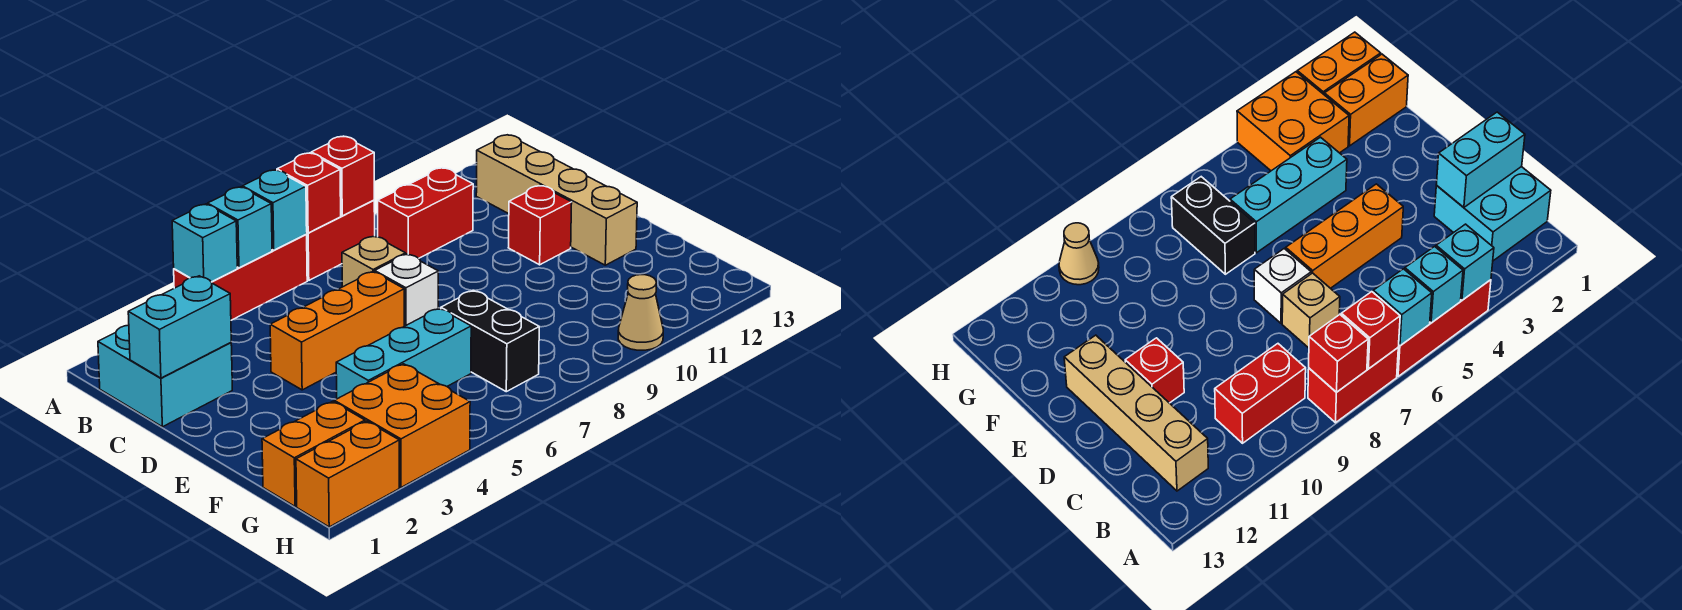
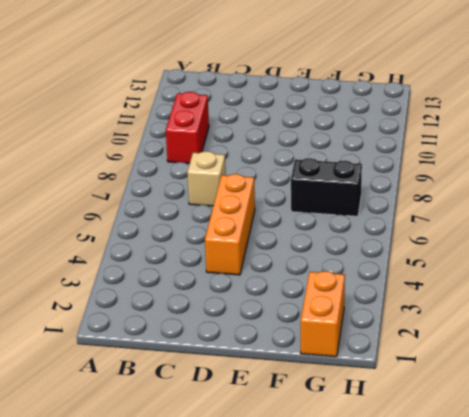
none -> red brick A4:A6 level 1
none -> red brick A7:A8 level 1
none -> cyan brick B1:C2 level 1

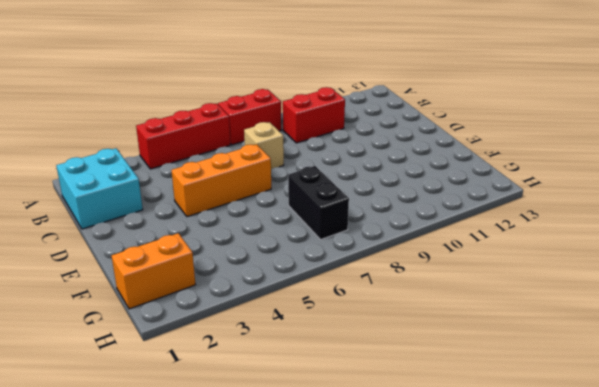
none -> tan brick B12:E12 level 1
none -> white brick D7 level 1
none -> red brick D11 level 1

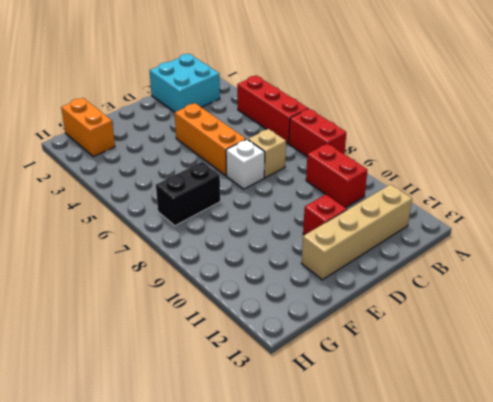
none -> cyan brick F4:F6 level 1
none -> orange brick G3:H4 level 1
none -> orange brick H1:H2 level 1

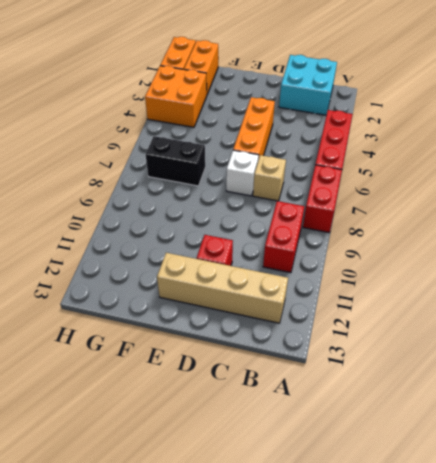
none -> cyan brick F4:F6 level 1
none -> tan cone H10 level 1
none -> cyan brick A4 level 2

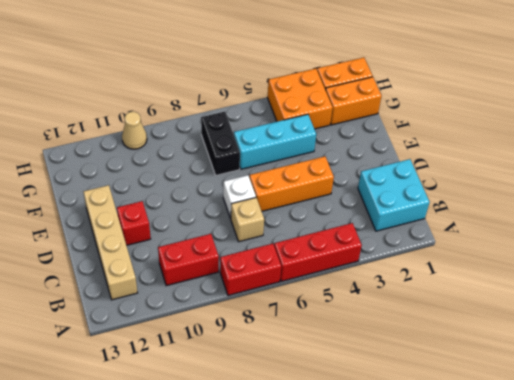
none -> cyan brick A4 level 2
none -> cyan brick A5 level 2
none -> cyan brick A6 level 2

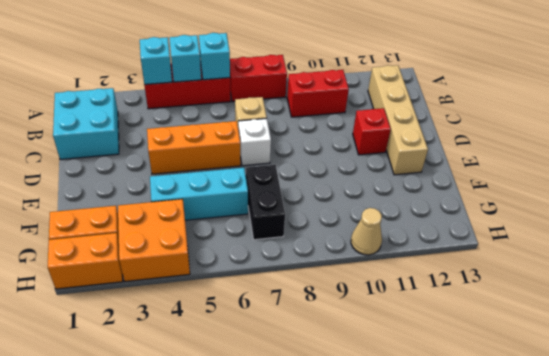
none -> red brick A7 level 2
none -> red brick A8 level 2
none -> cyan brick C1:C2 level 2

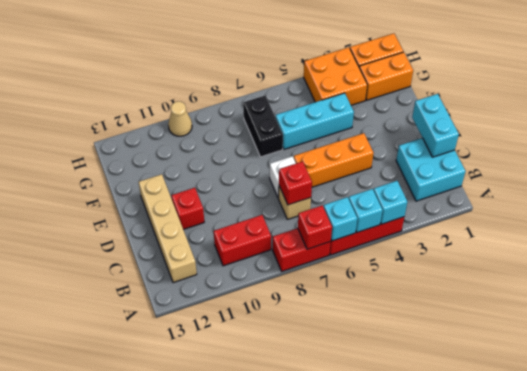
cyan brick C1:D1 level 2 -> cyan brick C1:C2 level 2
red brick C7 level 2 -> red brick A8 level 2

